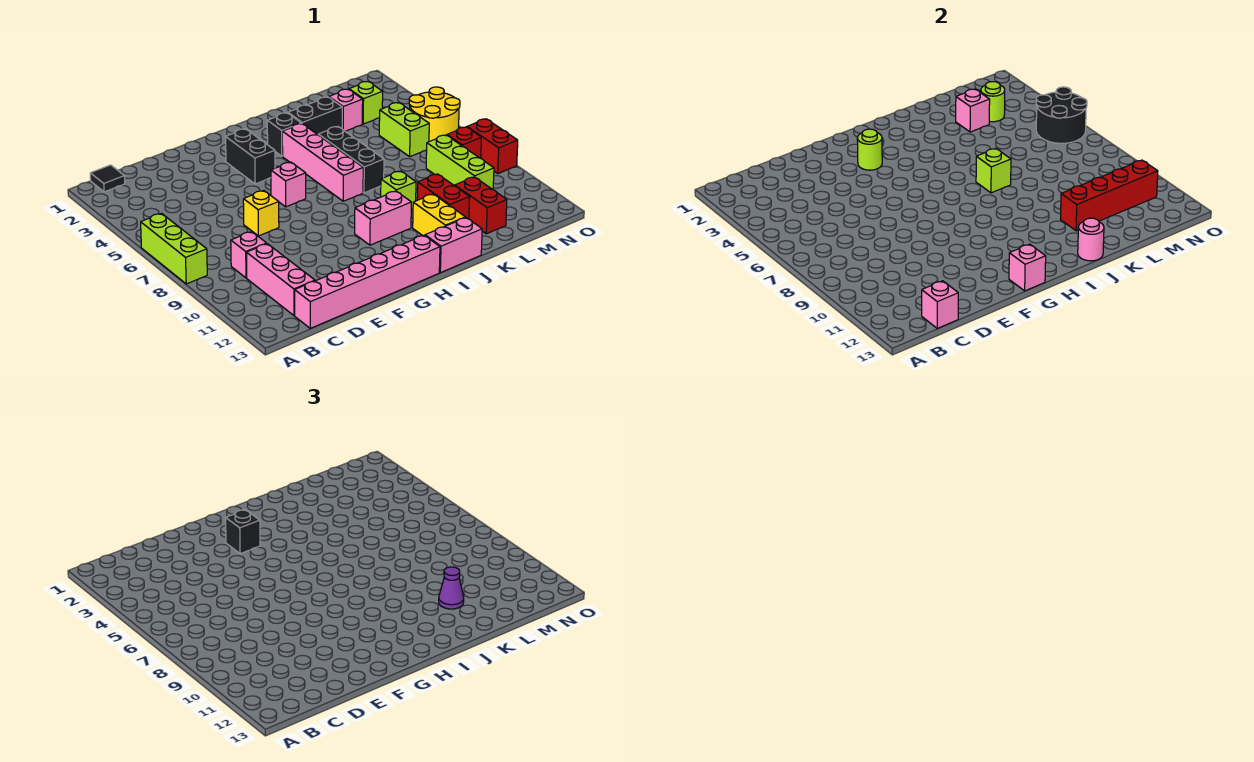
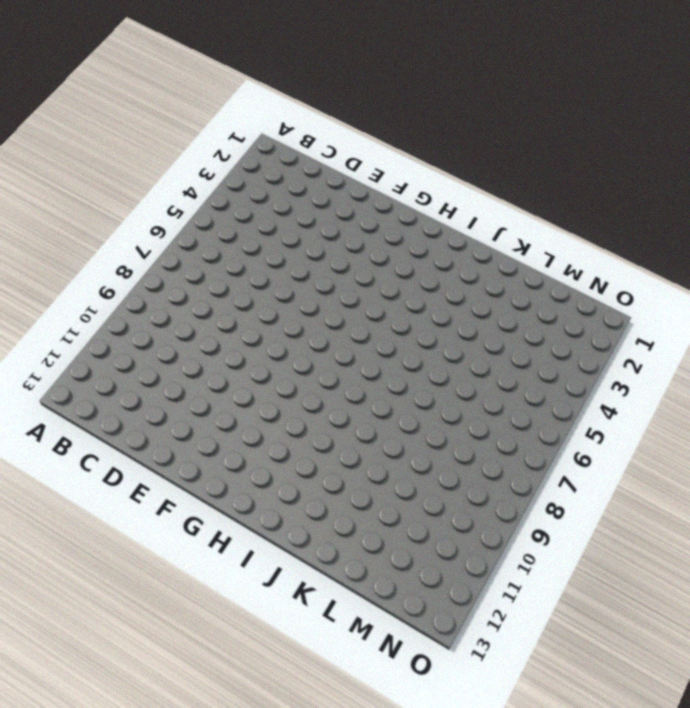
none -> lime brick A6:A8 level 1
none -> black tile B1 level 1
none -> pink brick C9 level 1
none -> pink brick C10:C12 level 1

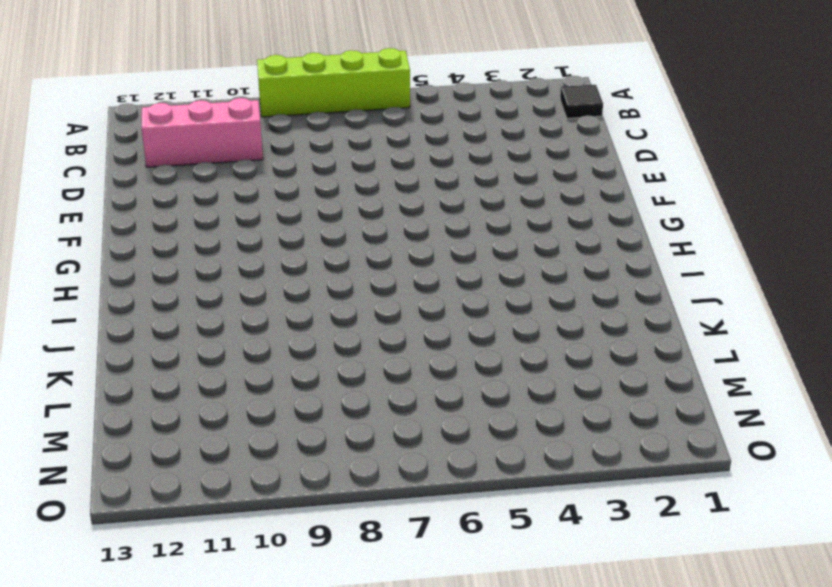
lime brick A6:A9 level 1 -> lime brick A6:A8 level 1
none -> pink brick C9 level 1
none -> pink brick C13:H13 level 1
none -> yellow brick E7 level 1
none -> black brick G3:G4 level 1

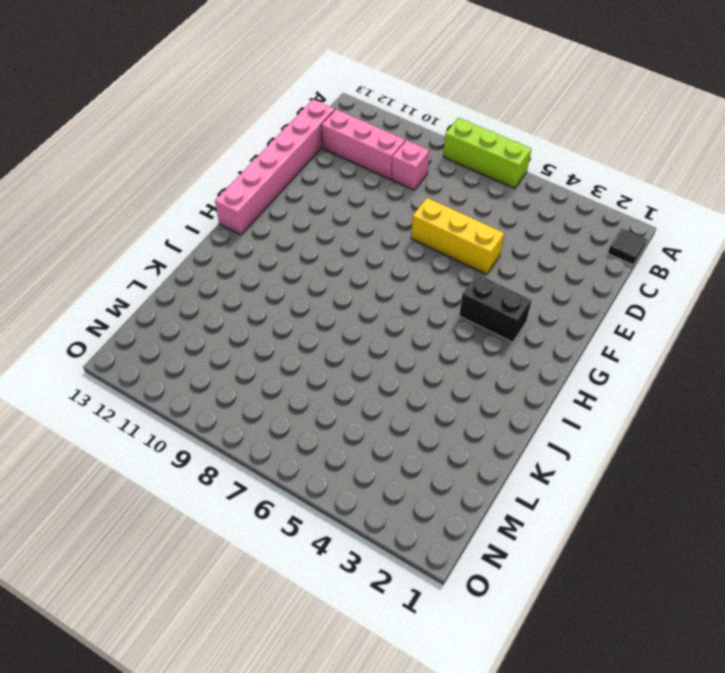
yellow brick E5:E7 level 1 -> yellow brick E7 level 1
none -> pink brick G6 level 1
none -> pink brick H10:I10 level 1
none -> black brick I3 level 1
none -> pink brick I4:I7 level 1

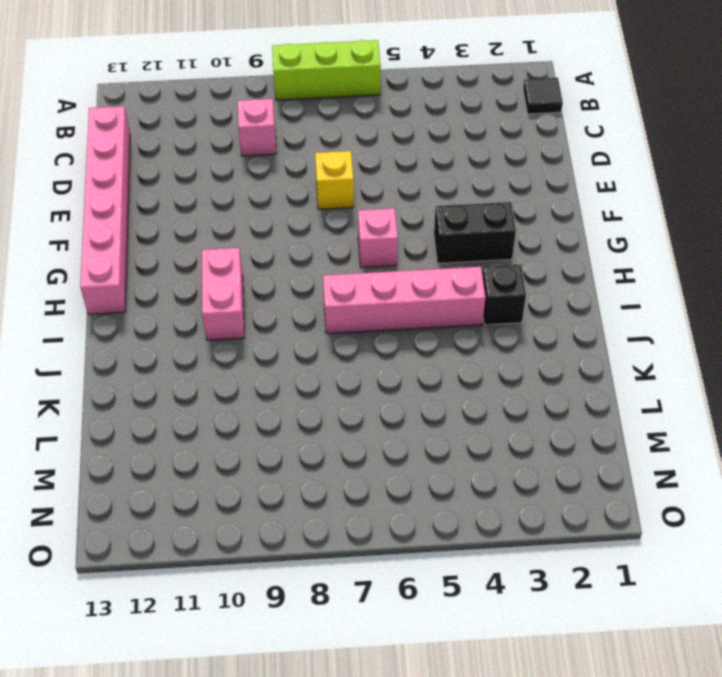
none -> pink brick C10:C12 level 1
none -> pink brick I13:J13 level 1
none -> black brick J3:K3 level 1
none -> black brick J5:J7 level 1

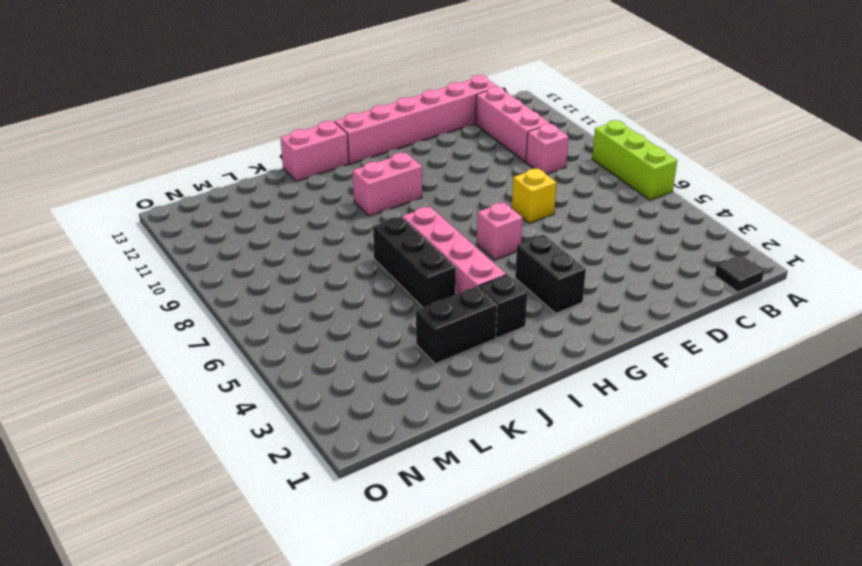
none -> lime brick J9 level 1
none -> yellow brick J11:J12 level 1
none -> red brick K10:K11 level 1
none -> pink brick L3 level 1

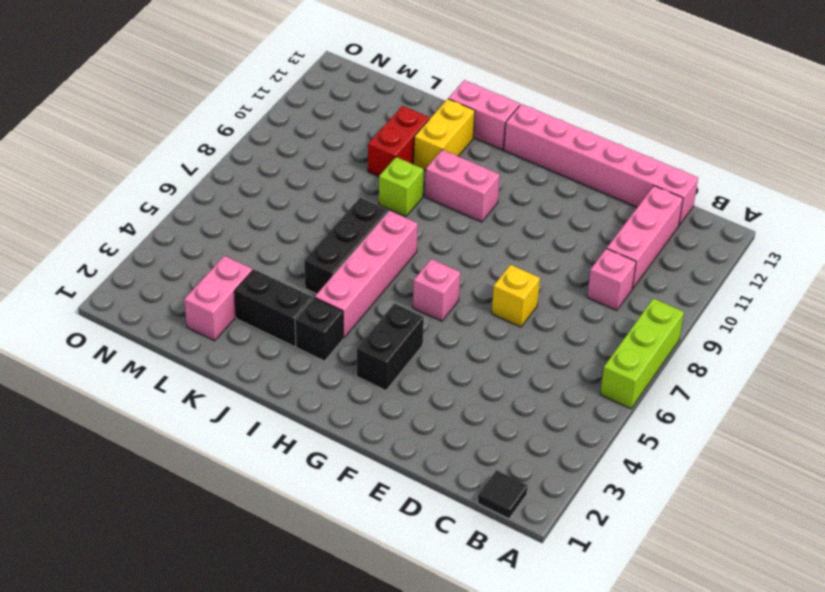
pink brick L2:L3 level 1 -> pink brick L3 level 1
none -> red brick L11:L12 level 1
none -> lime brick M3 level 1
none -> lime brick M5:M6 level 1
none -> lime brick M8:M10 level 1

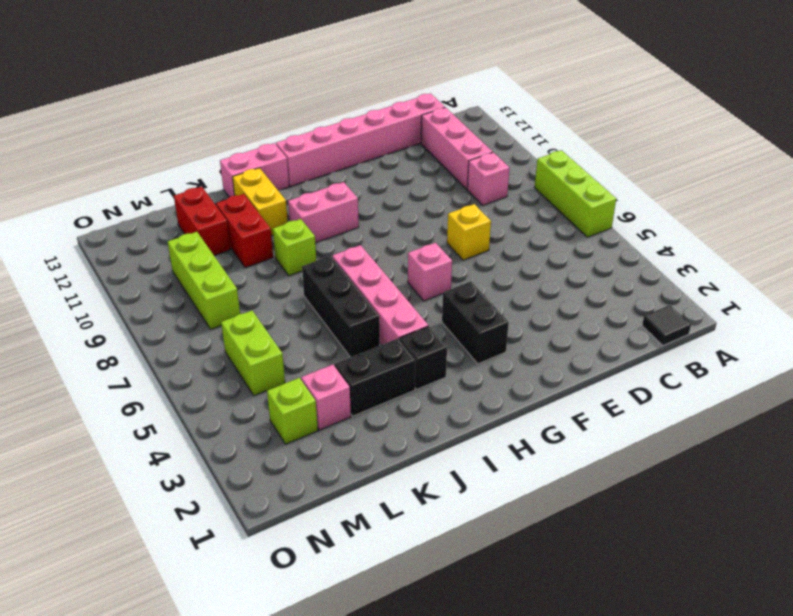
none -> yellow round brick N5:O6 level 1
none -> red brick N8 level 1
none -> red brick O8:O9 level 1
none -> pink brick C13 level 2

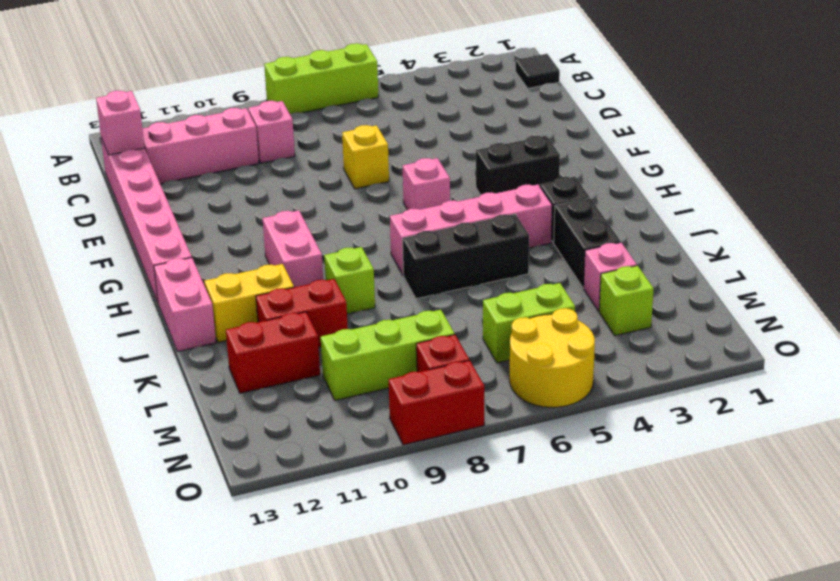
none -> lime round brick G3 level 2
none -> pink brick G13 level 2
none -> lime brick J7 level 2
none -> pink round brick J13 level 2

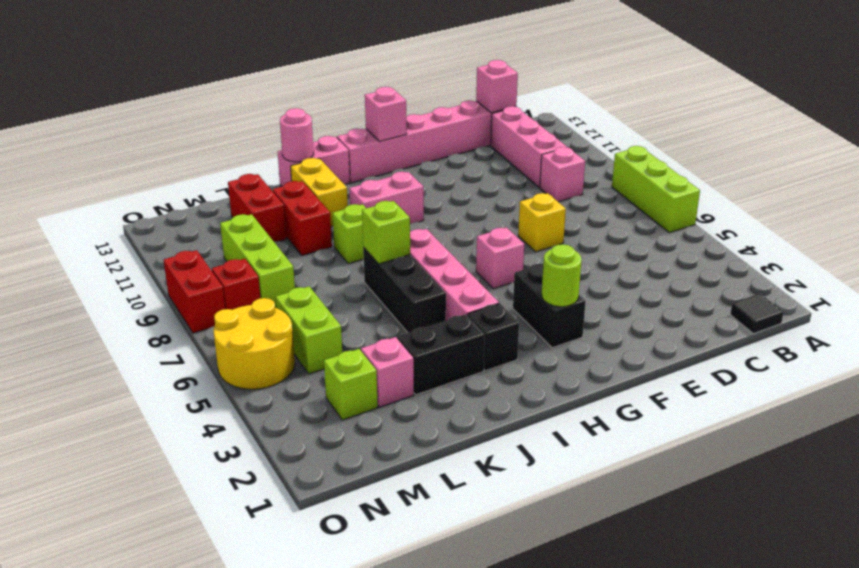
none -> red brick K11:N11 level 2
none -> pink brick L3 level 2
none -> lime round brick M3 level 2
none -> black round brick N5:O6 level 2

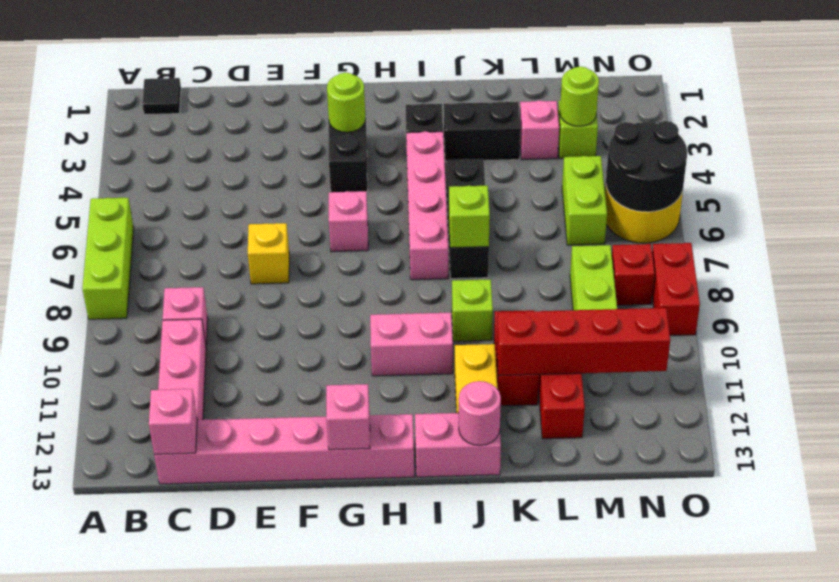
none -> pink brick L3 level 2
none -> black brick G3 level 3
none -> purple cone K11 level 3

